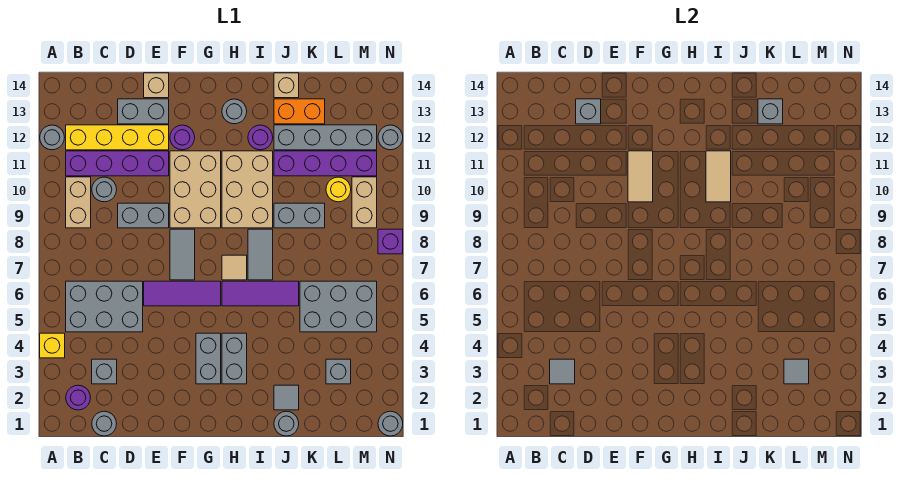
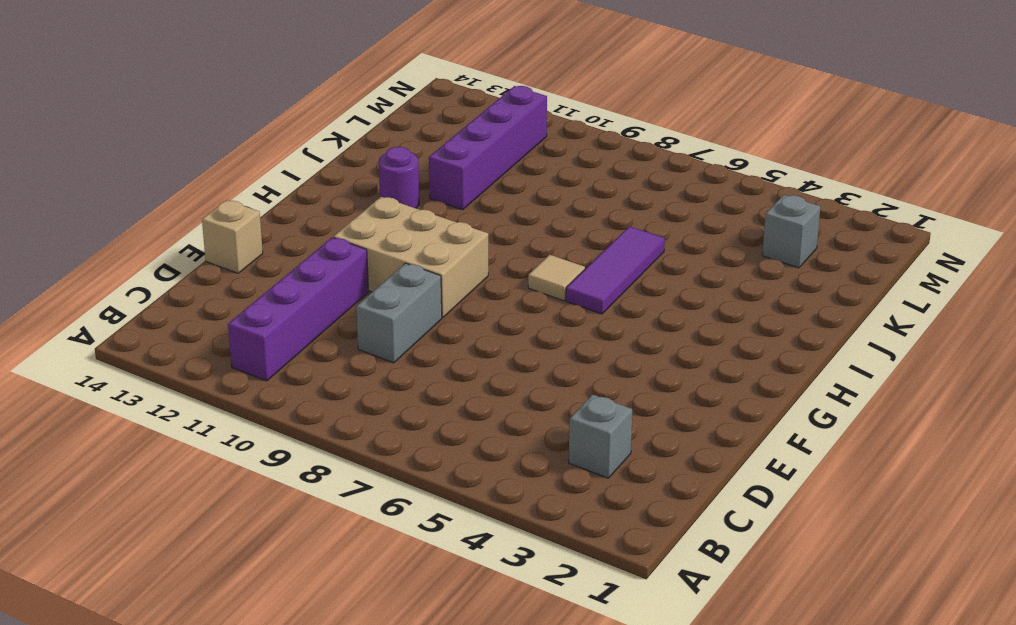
none -> yellow brick A4 level 1
none -> grey round brick A12 level 1
none -> purple round brick B2 level 1
none -> grey brick B5:D6 level 1

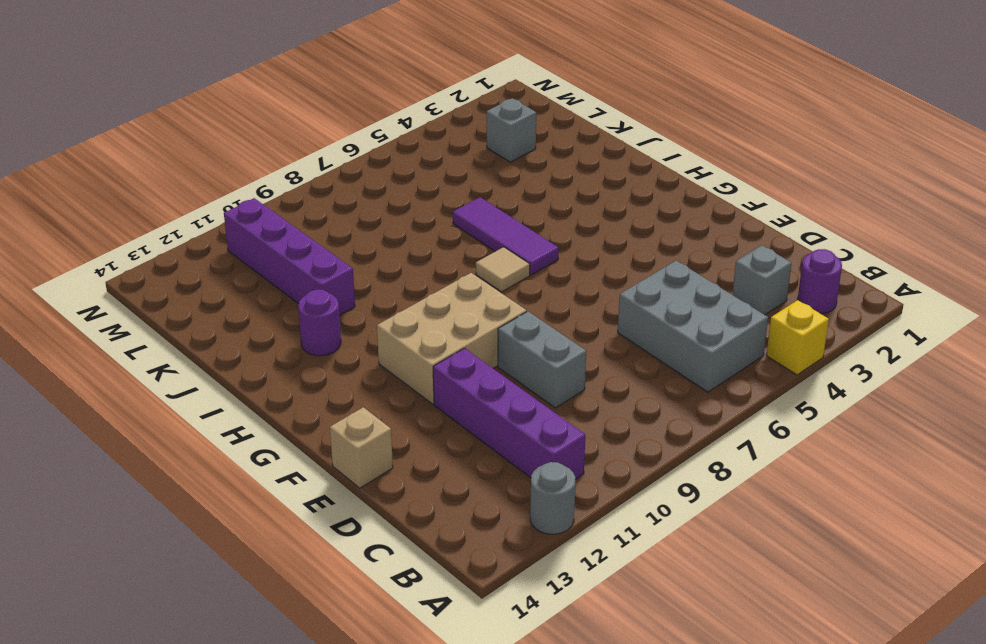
none -> tan brick B9:B10 level 1
none -> yellow brick B12:E12 level 1
none -> grey round brick C1 level 1
none -> grey round brick C10 level 1

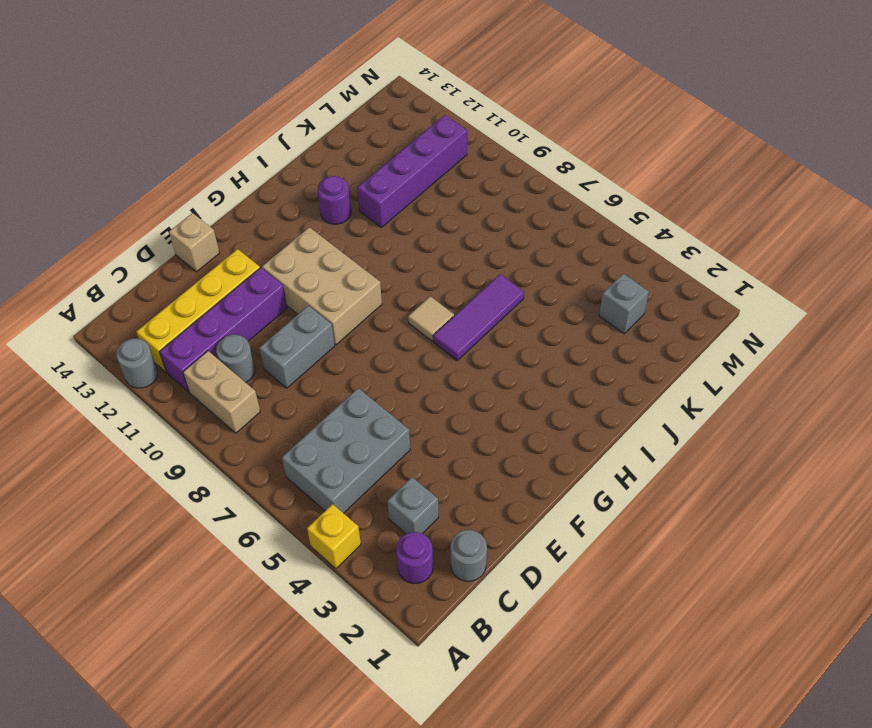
none -> grey brick D13:E13 level 1
none -> purple tile E6:G6 level 1
none -> grey tile F7:F8 level 1
none -> purple round brick F12 level 1

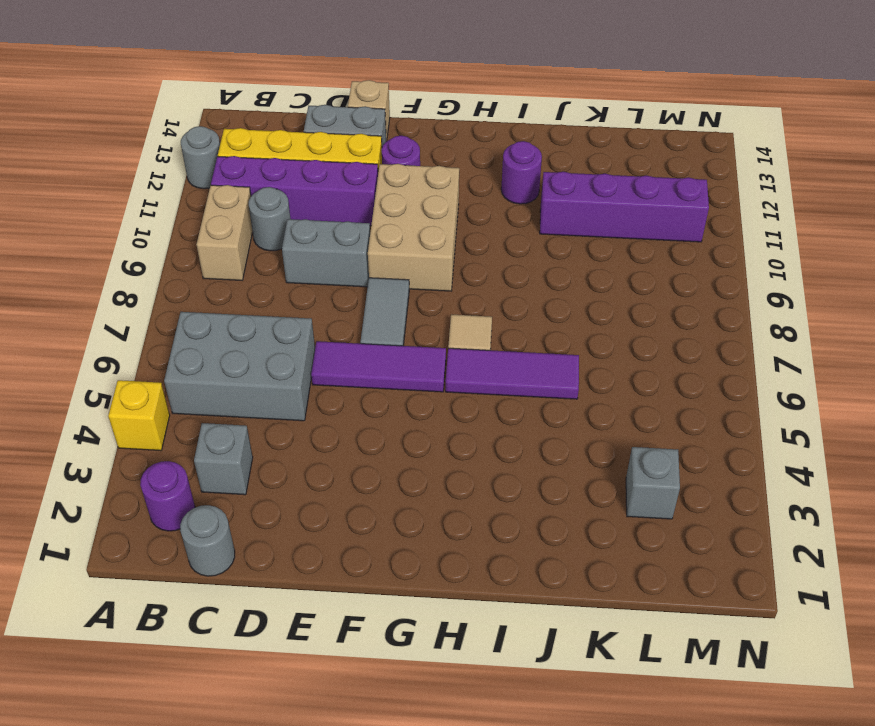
none -> grey brick G3:G4 level 1
none -> grey brick H3:H4 level 1
none -> tan brick H9:I11 level 1
none -> grey round brick H13 level 1

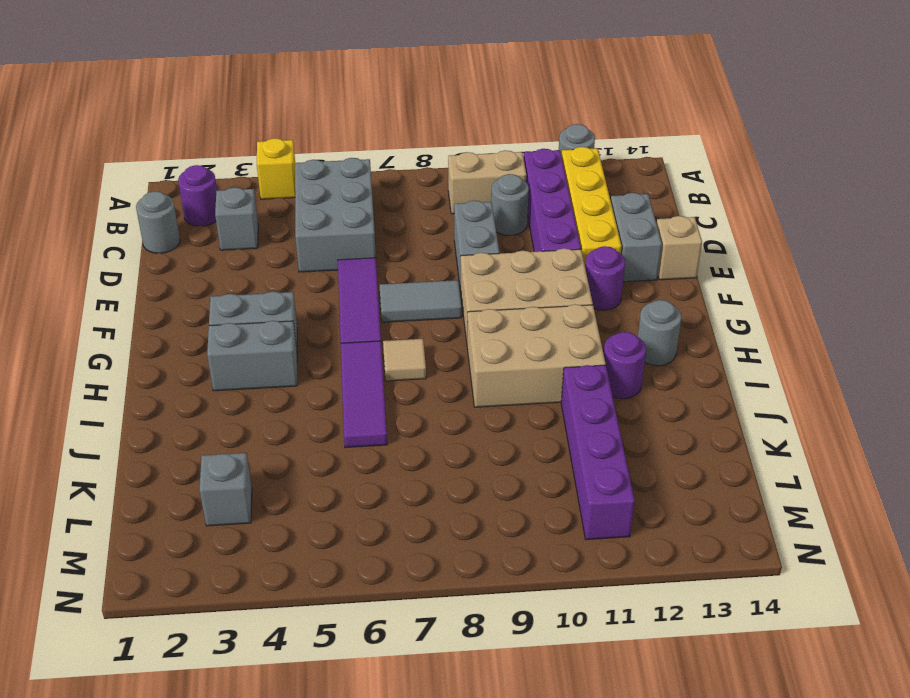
none -> grey tile I7:I8 level 1
none -> grey round brick J1 level 1
none -> grey tile J2 level 1
none -> grey brick J9:K9 level 1

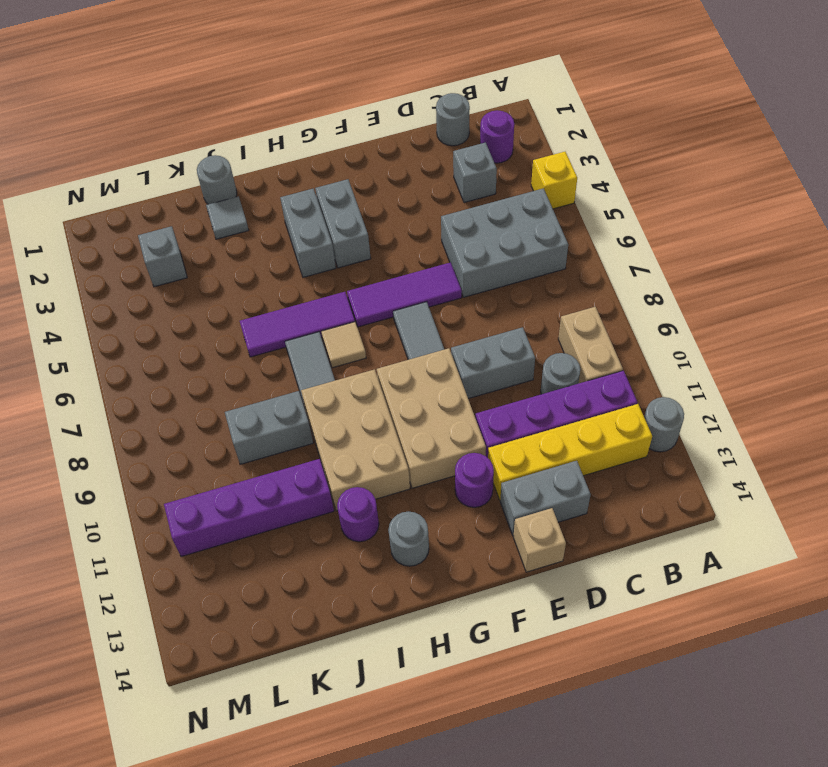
none -> grey brick J12:M12 level 1
none -> orange brick J13:K13 level 1
none -> tan brick J14 level 1
none -> grey brick K5:M6 level 1

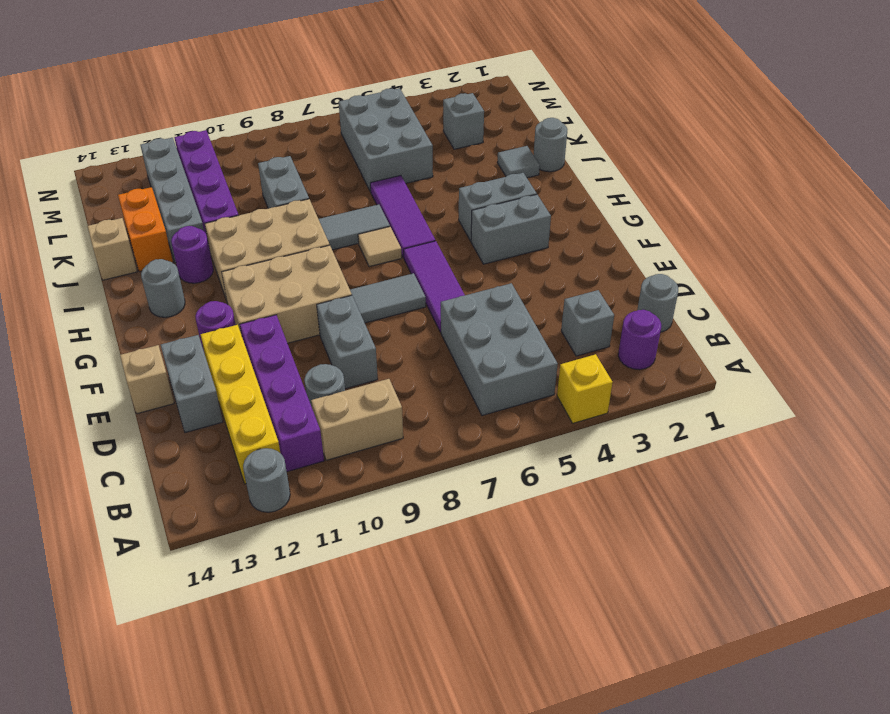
none -> yellow round brick L10 level 1
none -> tan brick M9:M10 level 1
none -> grey round brick N1 level 1
none -> purple brick N8 level 1

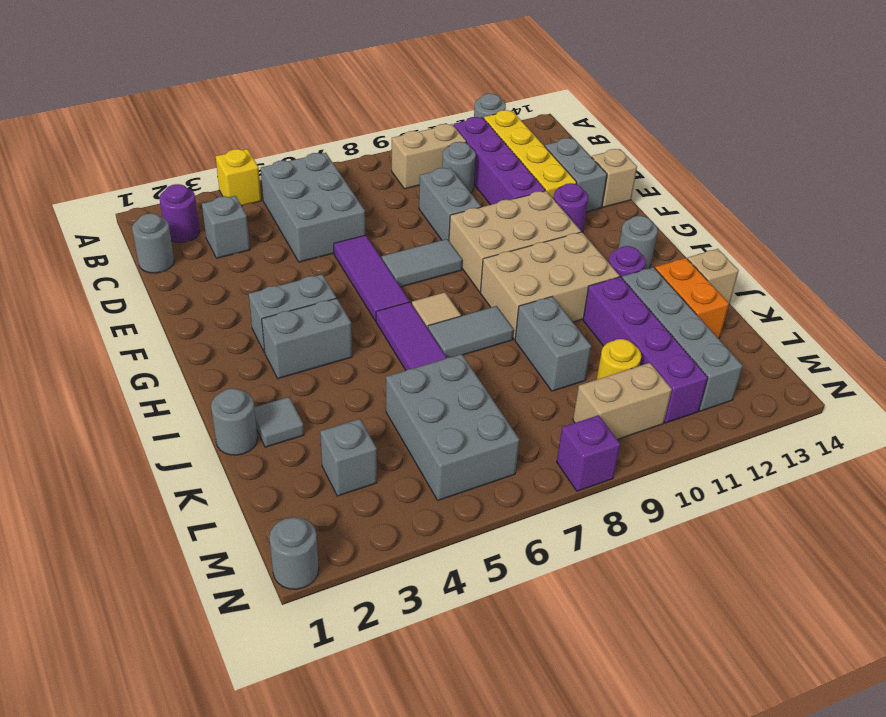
none -> grey round brick N12 level 1
none -> grey tile C3 level 2
none -> grey brick D13 level 2
none -> tan tile F10:F11 level 2

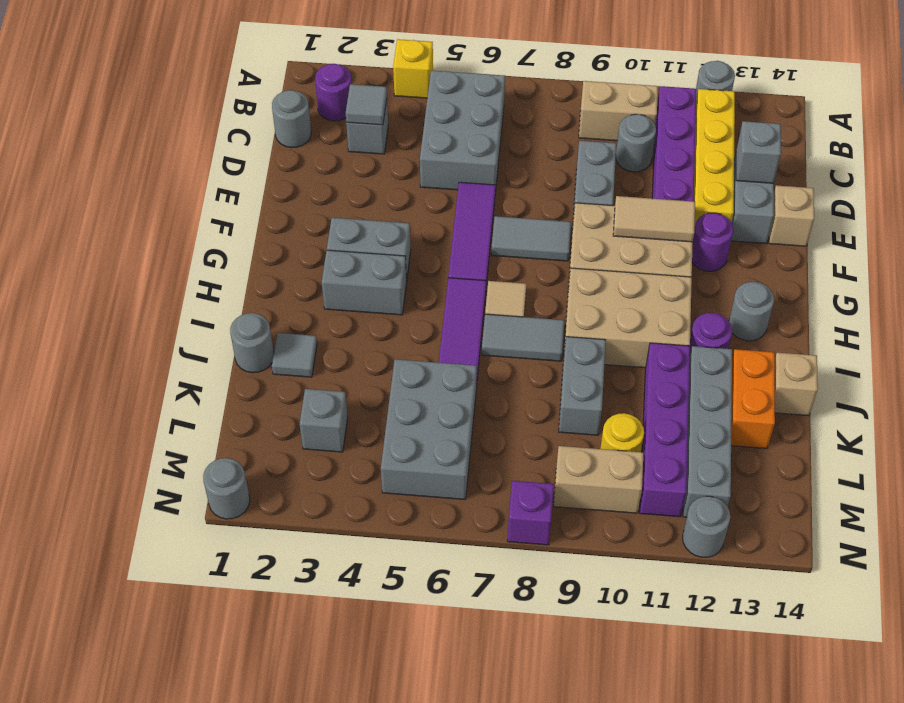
none -> tan tile I10:I11 level 2
none -> grey brick K13 level 2
none -> grey tile L3 level 2

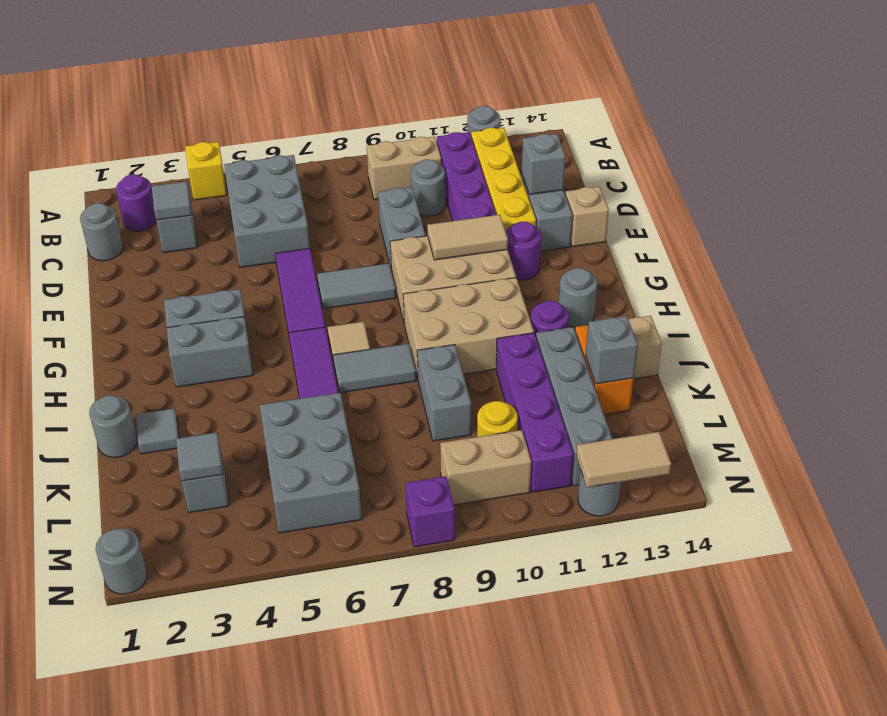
tan tile N12:N13 level 2 -> tan tile I10:I11 level 2

